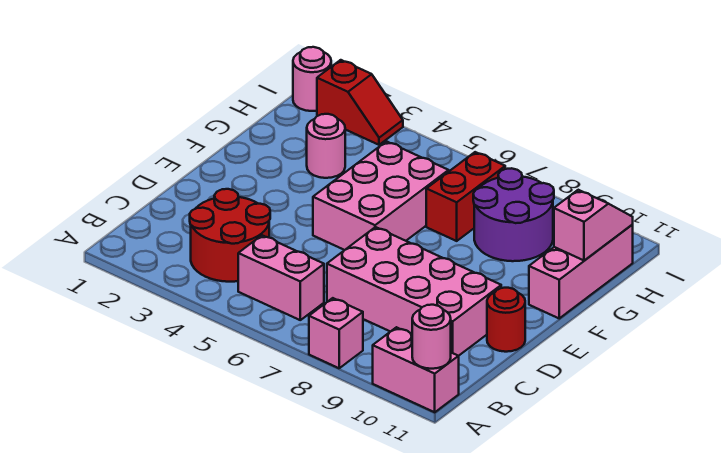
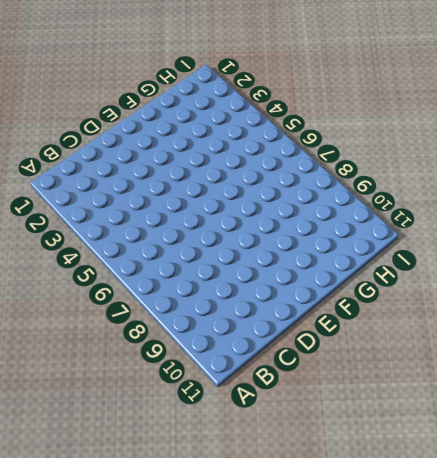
none -> pink brick A8 level 1
none -> pink brick A10:A11 level 1
none -> red round brick B3:C4 level 1

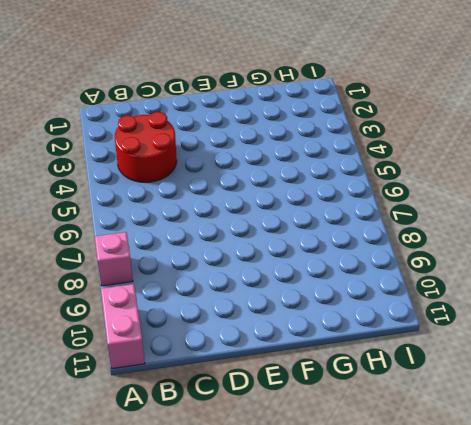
none -> pink brick B5:B6 level 1
none -> pink brick C7:D10 level 1
none -> red round brick D11 level 1

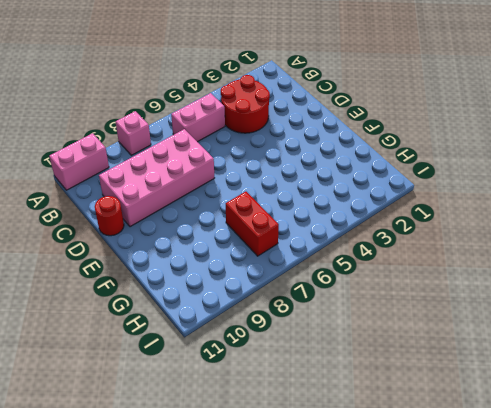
none -> pink brick E5:G6 level 1
none -> pink brick F11:H11 level 1
none -> pink round brick G3 level 1

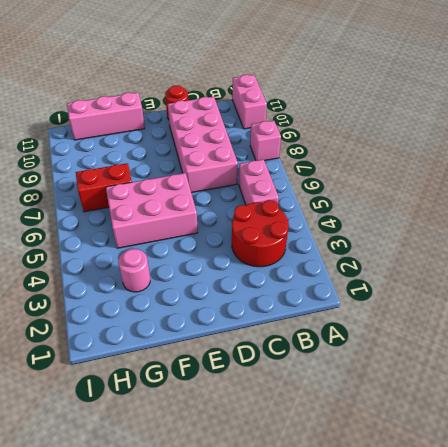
none -> purple round brick G8:H9 level 1
none -> pink round brick I1 level 1
none -> red slope I2:I3 level 1 top 2

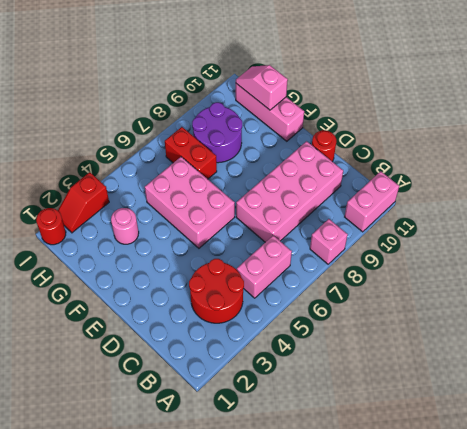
red round brick I1 level 1 -> pink round brick I1 level 1
red slope I2:I3 level 1 top 3 -> red slope I2:I3 level 1 top 2
none -> pink round brick A11 level 2

